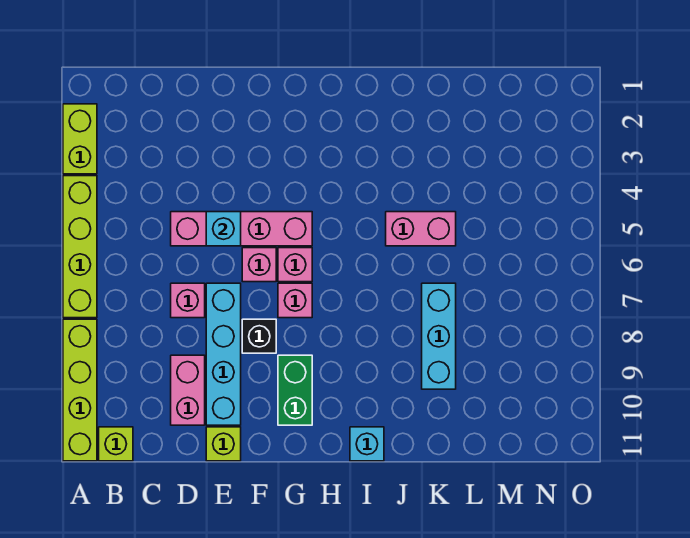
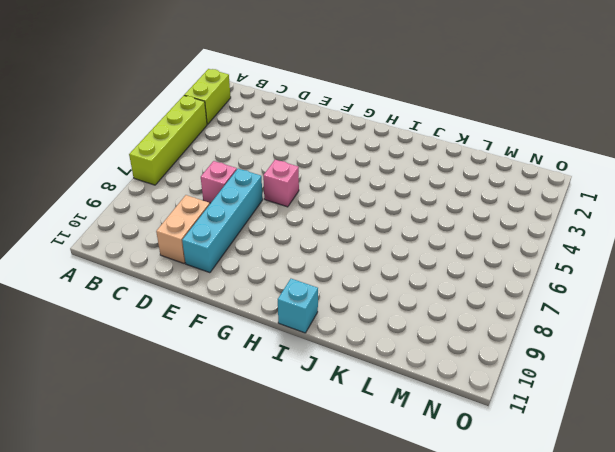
tan brick D9:D10 level 1 -> pink brick D9:D10 level 1
none -> lime brick A8:A11 level 1
none -> lime brick B11 level 1
none -> pink brick D5:G5 level 1

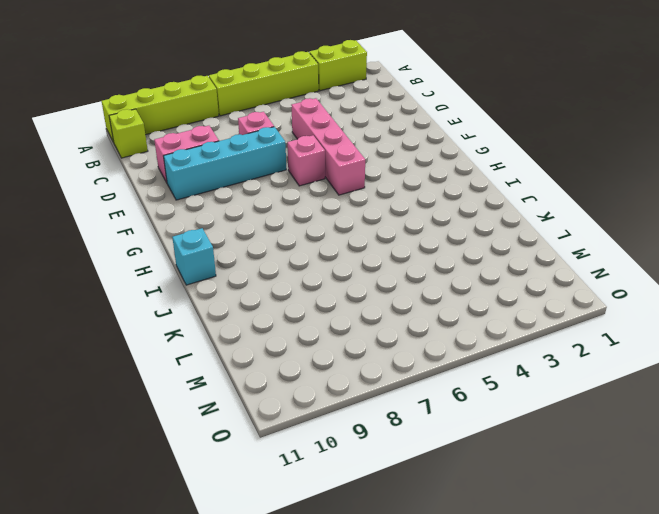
none -> lime brick E11 level 1
none -> black brick F8 level 1
none -> pink brick G6 level 1

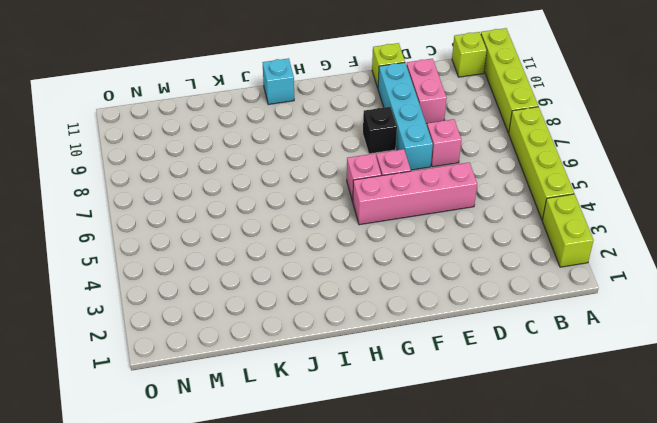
none -> pink brick G7 level 1
none -> green brick G9:G10 level 1
none -> pink brick J5:K5 level 1

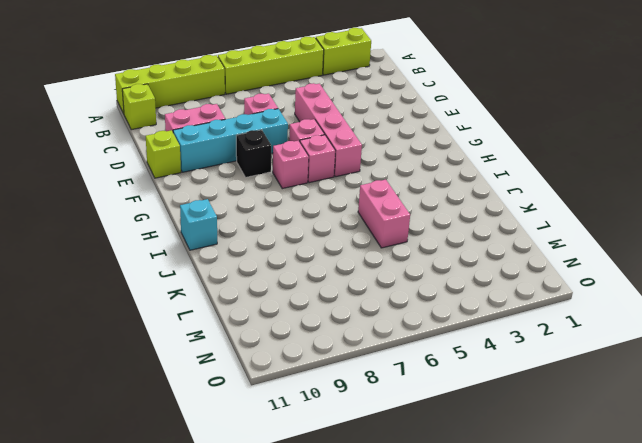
none -> green brick G9:G10 level 1
none -> cyan brick K7:K9 level 1
none -> cyan brick E5 level 2

